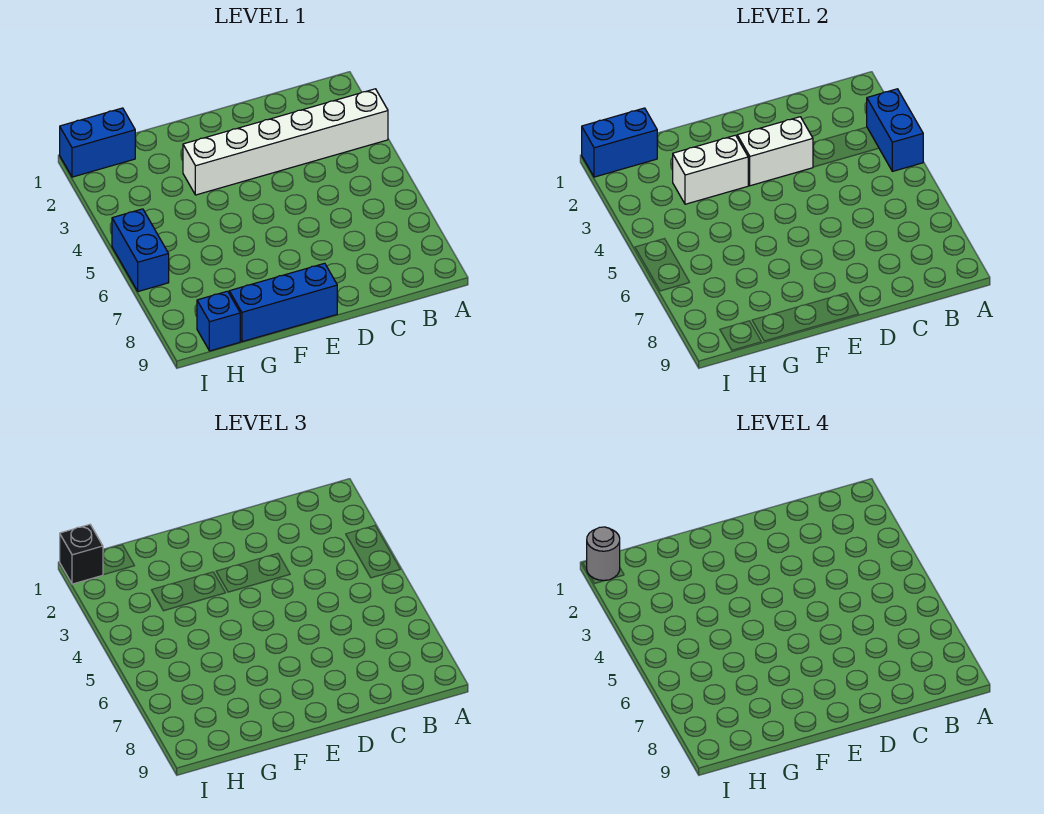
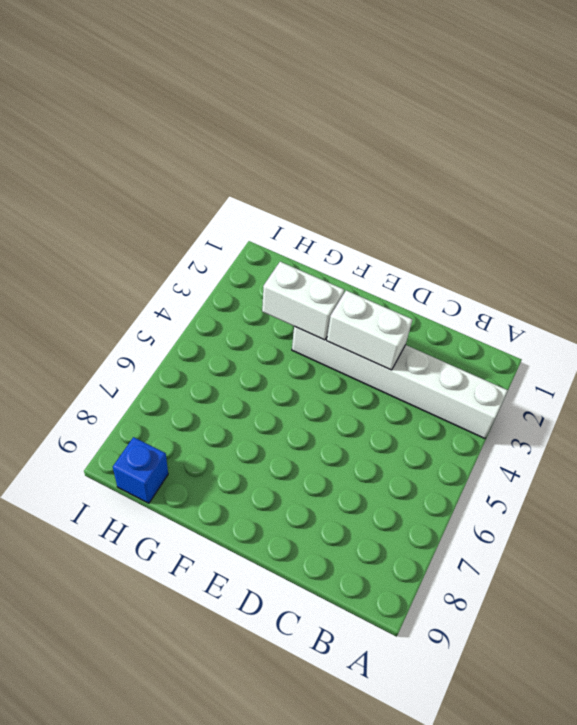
none -> blue brick E9:G9 level 1
none -> blue brick H1:I1 level 1

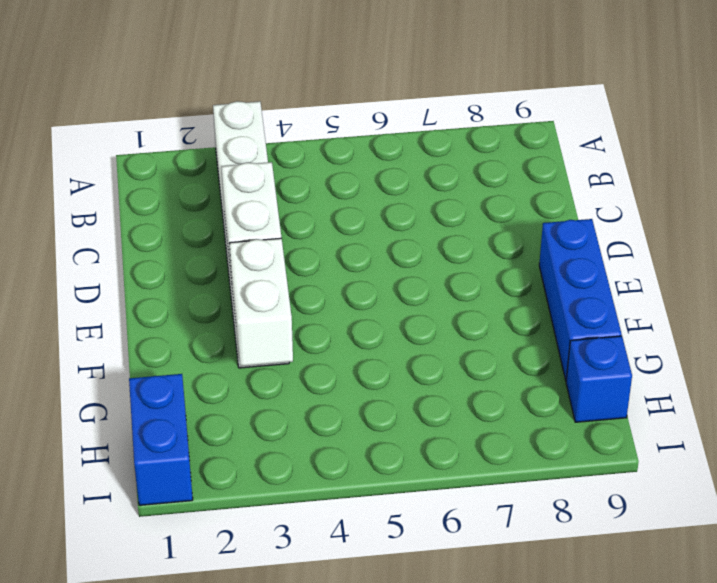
none -> blue brick I5:I6 level 1
none -> blue brick A3:A4 level 2

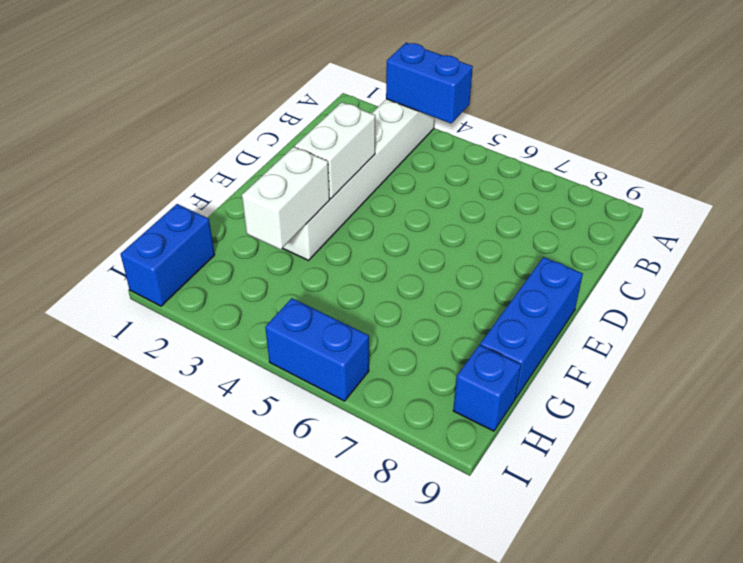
none -> blue brick H1:I1 level 2
none -> black brick I1 level 3

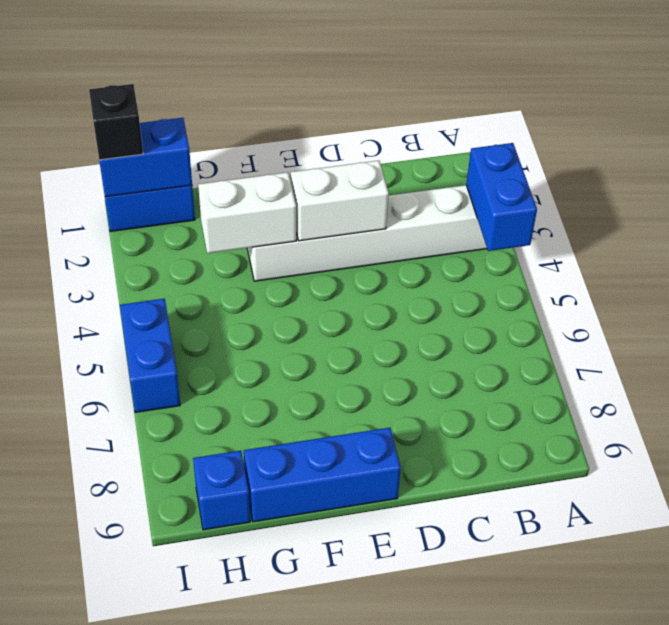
none -> grey round brick I1 level 4

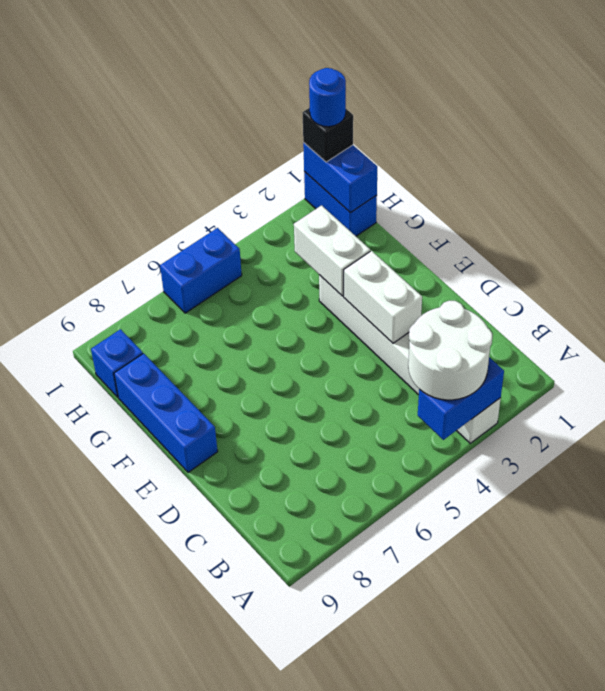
white round brick A3:B4 level 3 -> none
blue round brick I1 level 4 -> grey round brick I1 level 4

